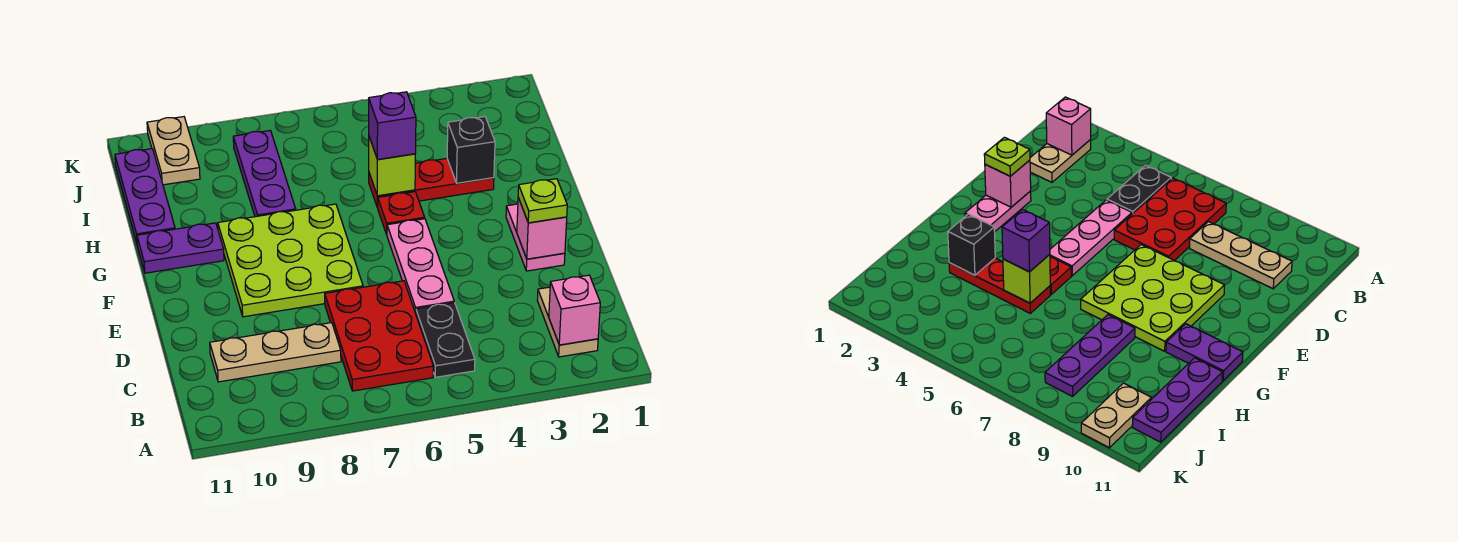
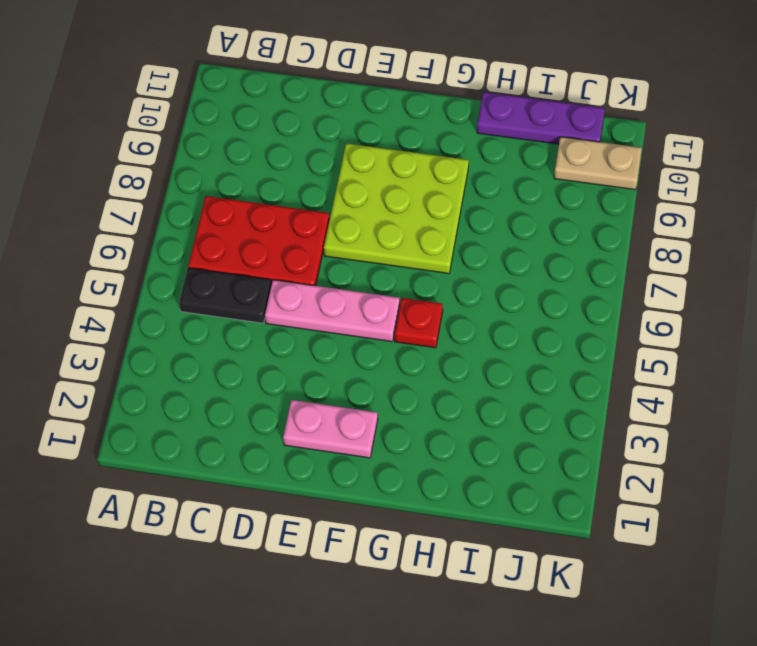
none -> tan plate B2:C2 level 1
none -> tan plate C8:C10 level 1
none -> purple plate G10:G11 level 1

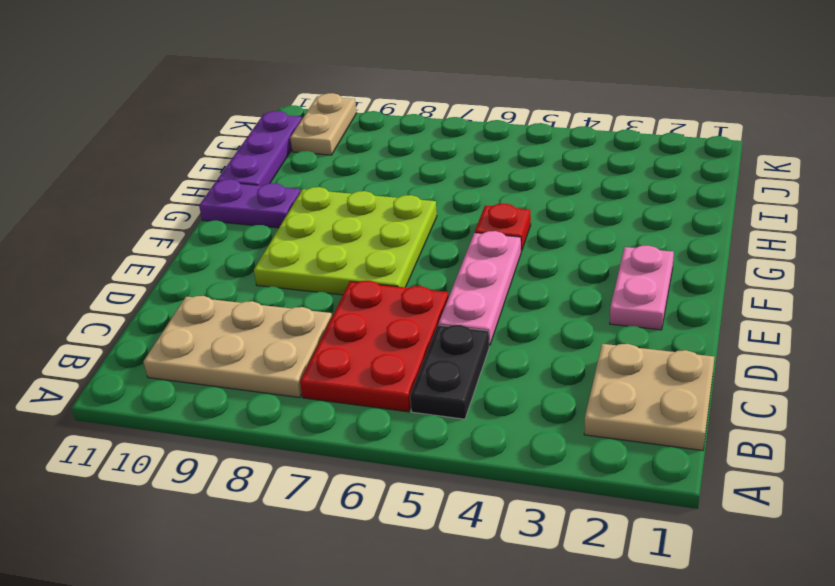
tan plate B1:C2 level 1 -> tan plate B2:C2 level 1
tan plate B8:C10 level 1 -> tan plate C8:C10 level 1
none -> red plate H3:H5 level 1
none -> purple plate H8:J8 level 1
none -> pink brick B2 level 2

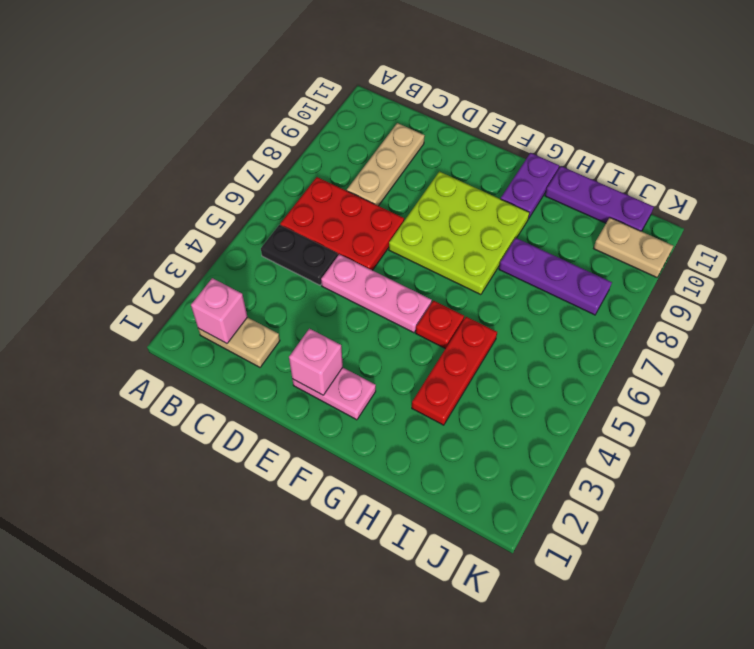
none -> black brick H3 level 2
none -> lime brick H5 level 2
none -> lime plate E2 level 3

